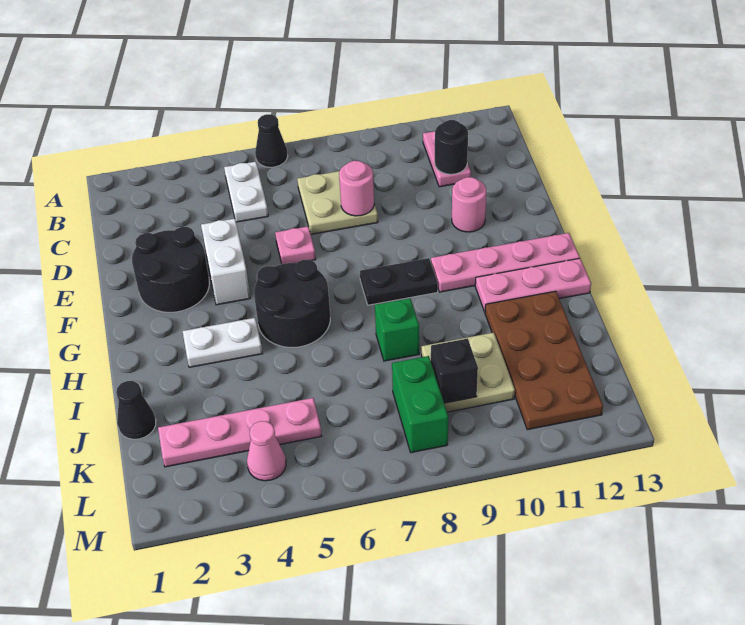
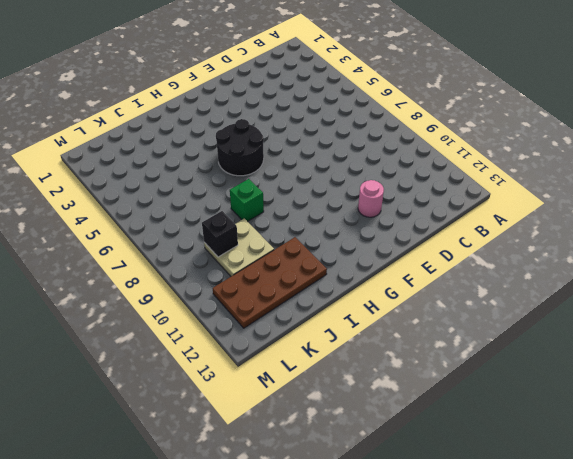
none -> black cone A6 level 1
none -> white plate B5:C5 level 1
none -> pink plate B11:C11 level 1

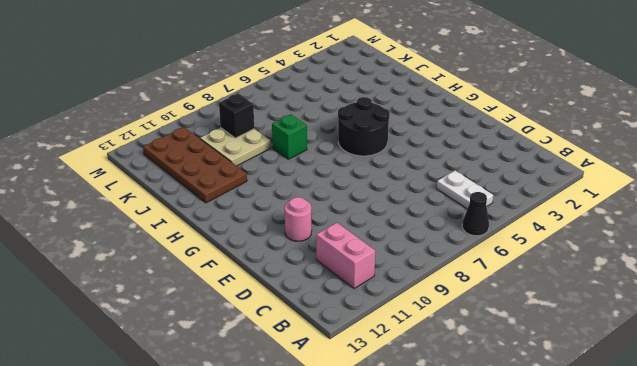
pink brick B11:C11 level 1 -> pink plate B11:C11 level 1
none -> tan plate C7:D8 level 1
none -> black round brick E2:F3 level 1
none -> white brick E4:F4 level 1

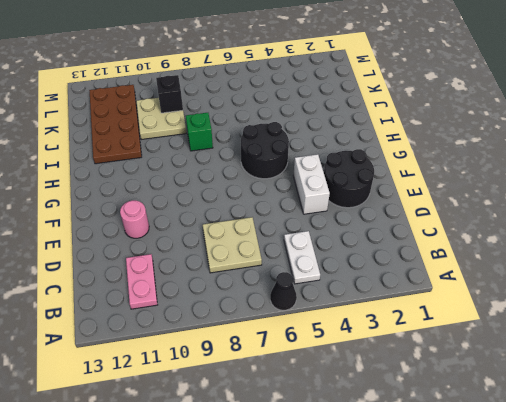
none -> pink plate E6 level 1
none -> black plate G8:G9 level 1
none -> pink plate G10:G13 level 1

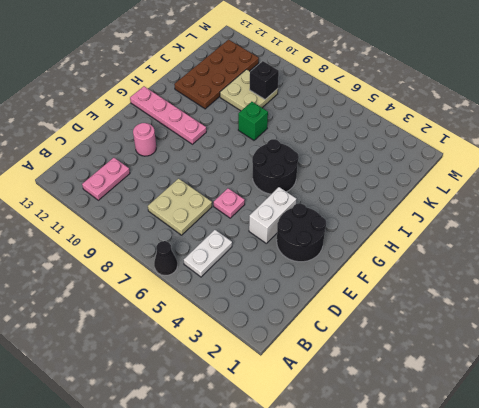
none -> black plate G8:G9 level 1
none -> white plate H3:H4 level 1
none -> pink plate H11:H13 level 1

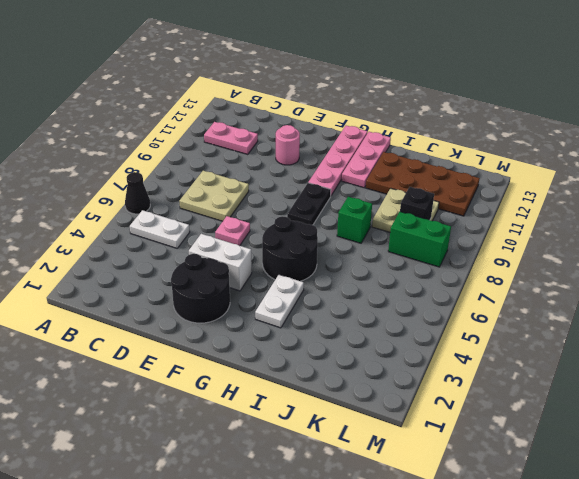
none -> black cone J1 level 1
none -> pink plate K2:K5 level 1
none -> pink cone L4 level 1

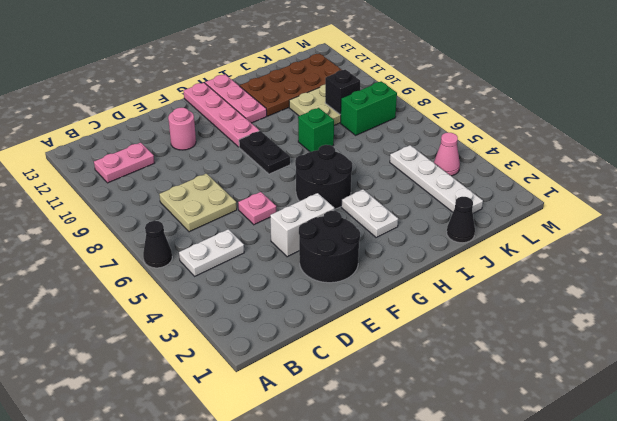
white plate K2:K5 level 1 -> pink plate K2:K5 level 1
none -> black round brick C11 level 2
none -> pink round brick D8 level 2

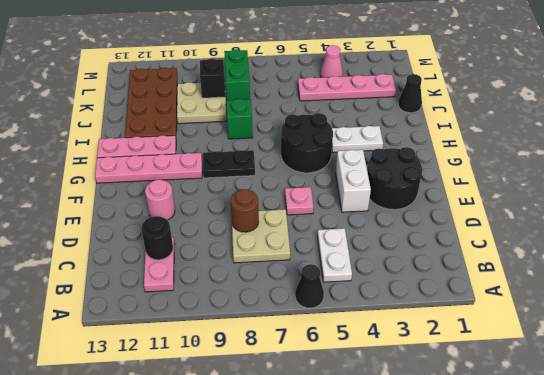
brown round brick D8 level 2 -> pink round brick D8 level 2

